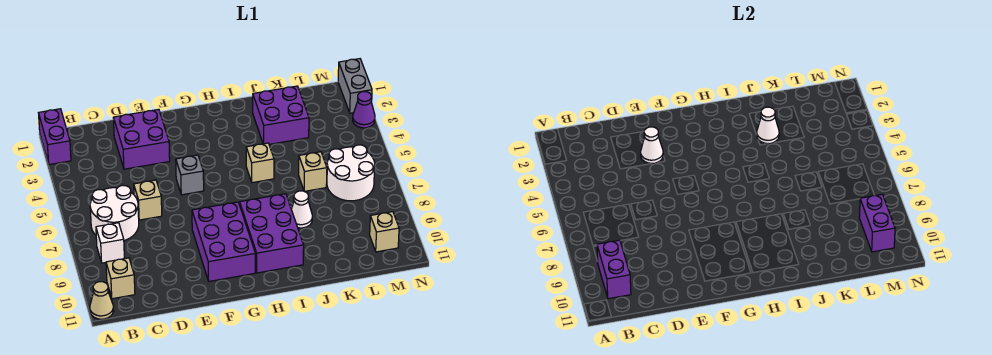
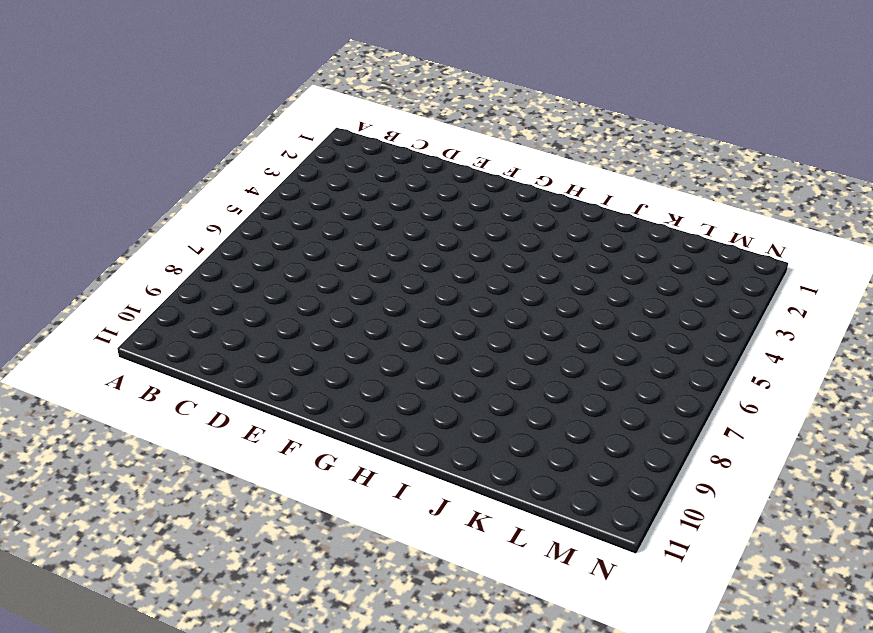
none -> purple brick A1:A2 level 1
none -> tan cone A11 level 1
none -> white round brick B6:C7 level 1

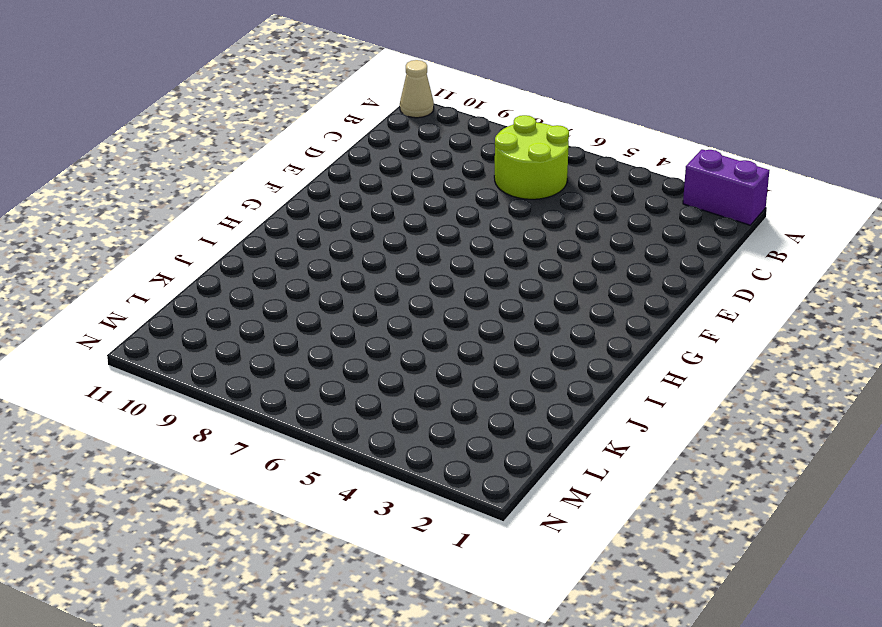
lime round brick B6:C7 level 1 -> white round brick B6:C7 level 1
none -> white brick B8 level 1
none -> tan brick B10 level 1
none -> purple brick D2:E3 level 1

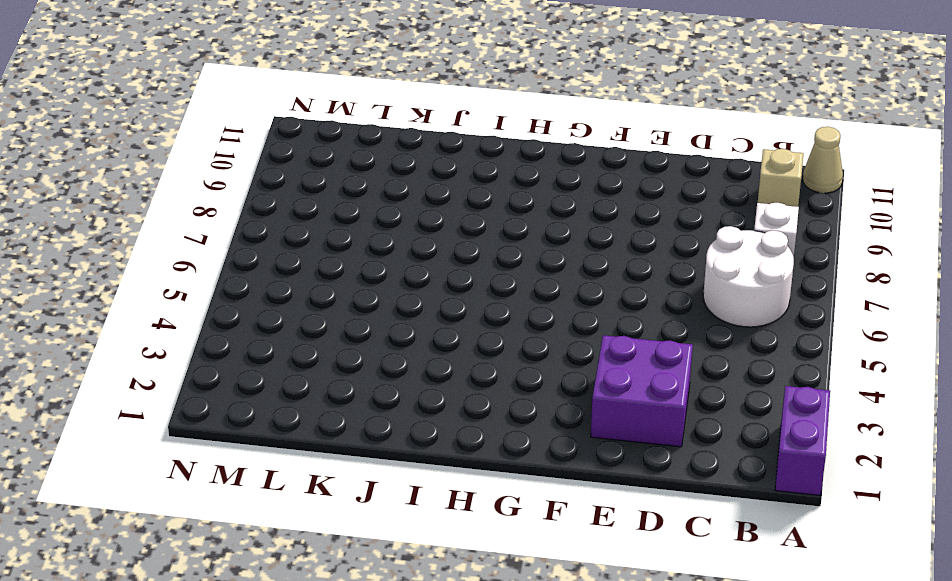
none -> tan brick D6 level 1
none -> grey brick F5 level 1
none -> purple brick F8:G10 level 1

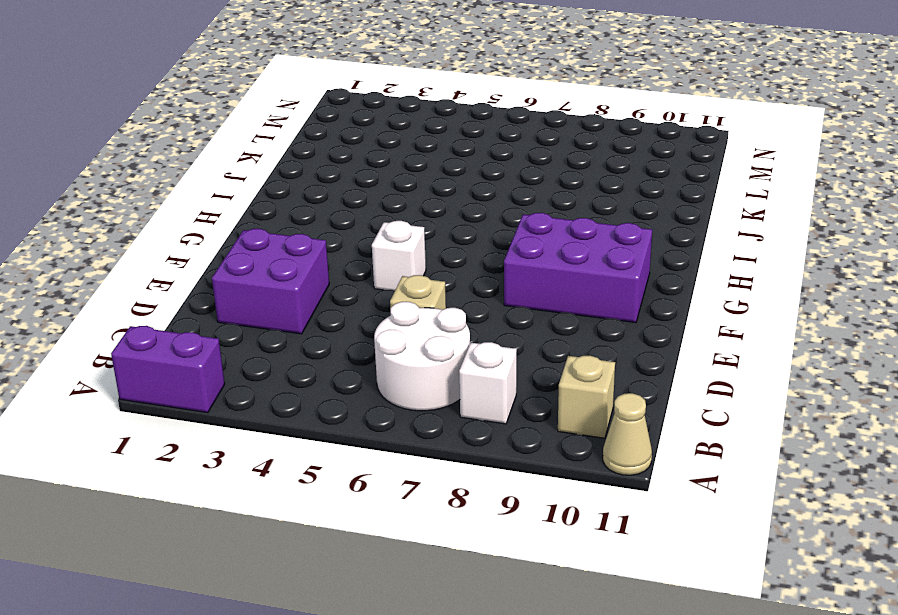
white brick F5 level 1 -> grey brick F5 level 1
none -> purple brick H8:I10 level 1
none -> tan brick I5 level 1
none -> purple brick J2:K3 level 1

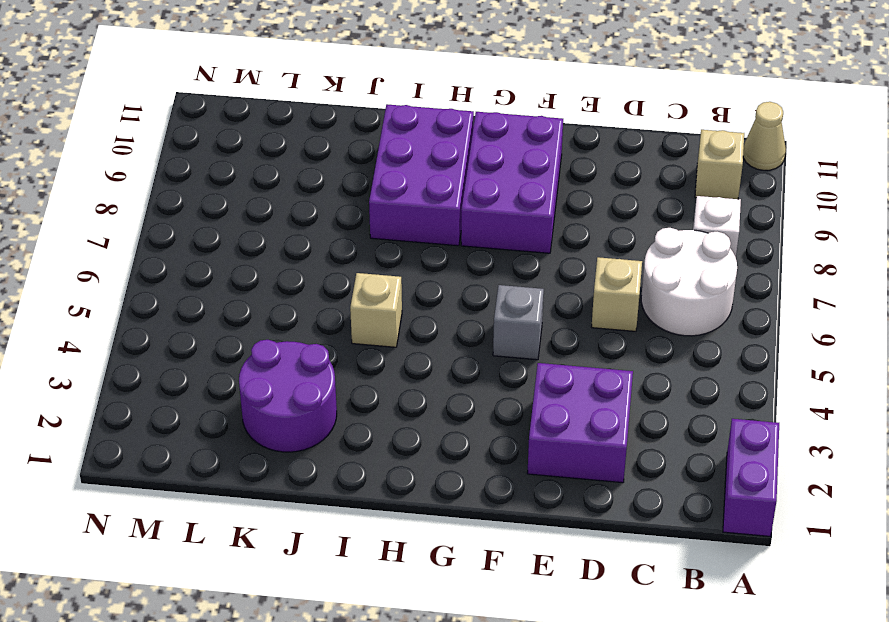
purple round brick J2:K3 level 1 -> purple brick J2:K3 level 1
none -> white cone J8 level 1
none -> tan brick K6 level 1
none -> white round brick L6:M7 level 1

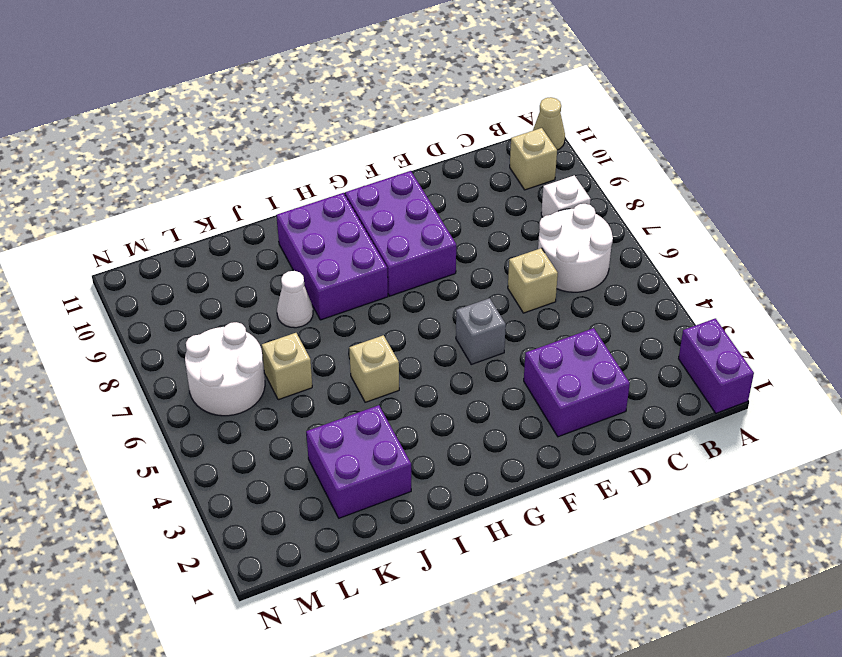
none -> tan brick M10 level 1
none -> grey brick N1:N2 level 1
none -> purple cone N3 level 1

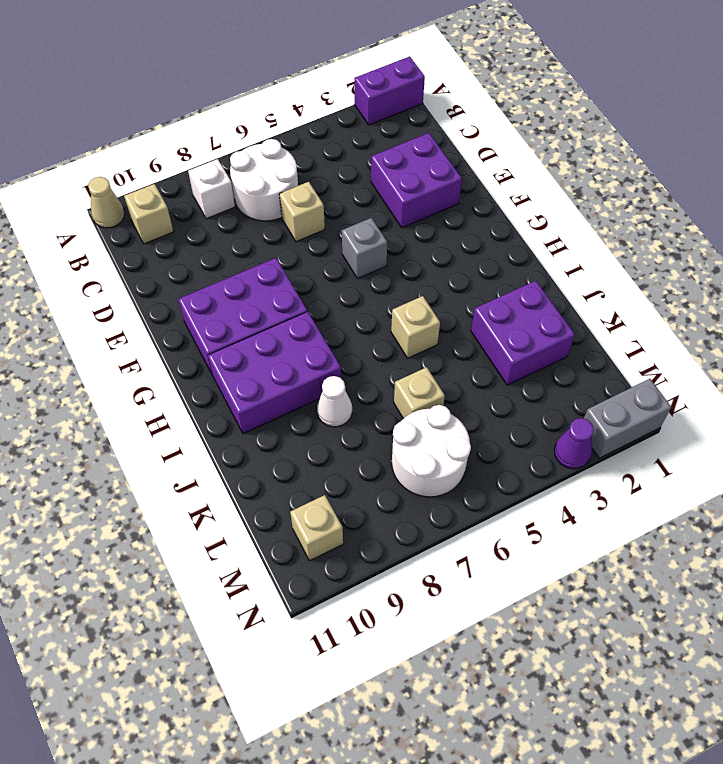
none -> purple brick B9:B10 level 2
none -> white cone E3 level 2
none -> white cone J3 level 2

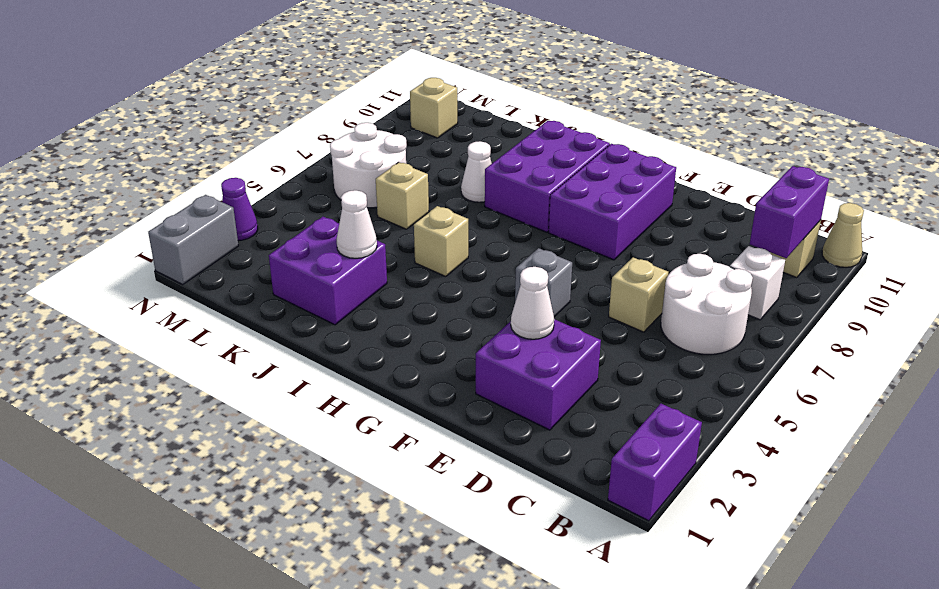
none -> purple brick M9:M10 level 2

